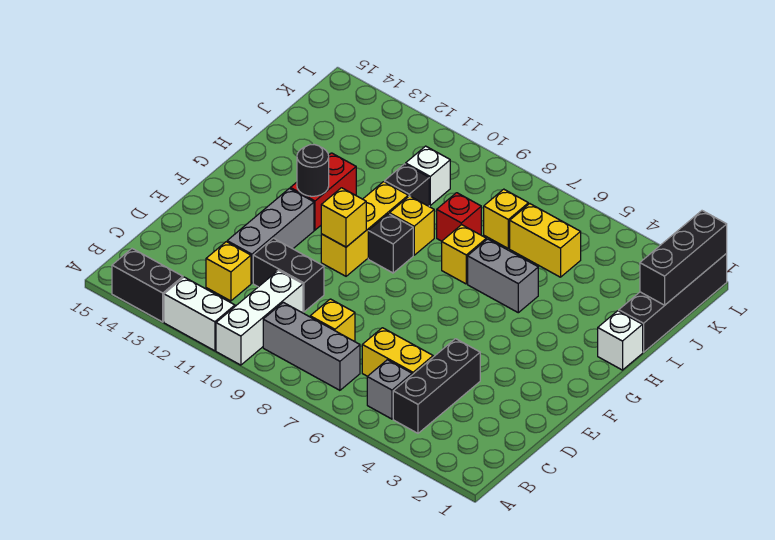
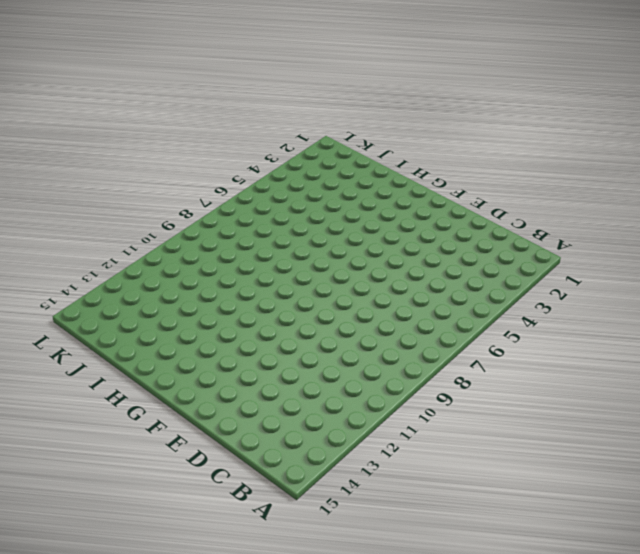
none -> white brick A10:C10 level 1
none -> white brick A11:A12 level 1
none -> black brick A13:A14 level 1

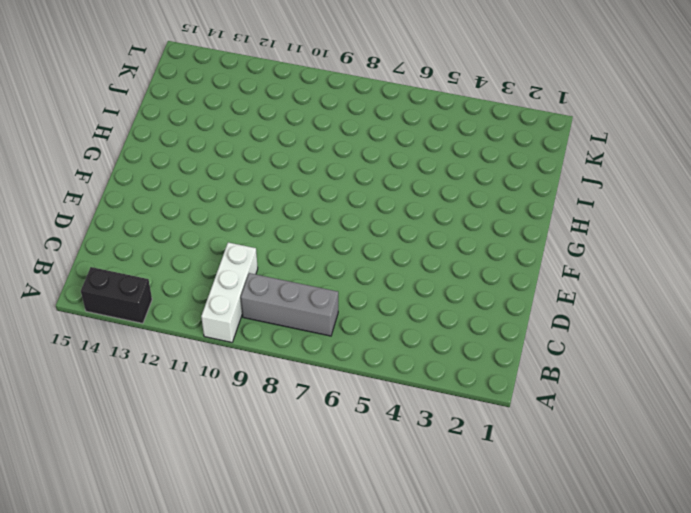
none -> white brick A11:A12 level 1
none -> black brick B4:D4 level 1
none -> grey brick B5 level 1

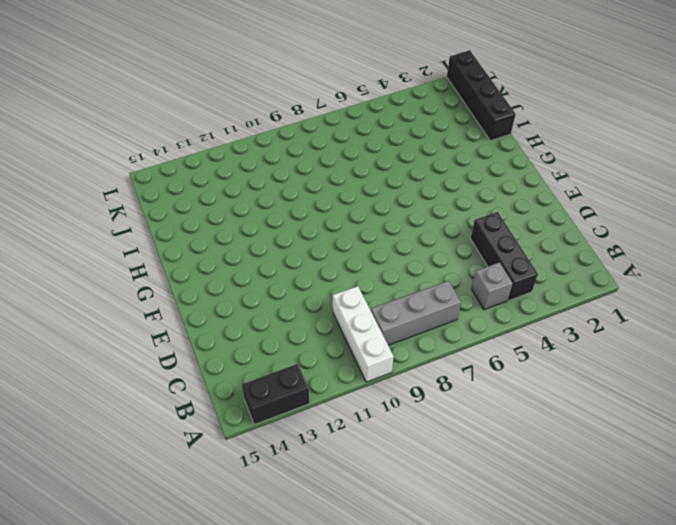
none -> white brick A11:A12 level 1
none -> yellow brick C5:C6 level 1
none -> yellow brick C8 level 1

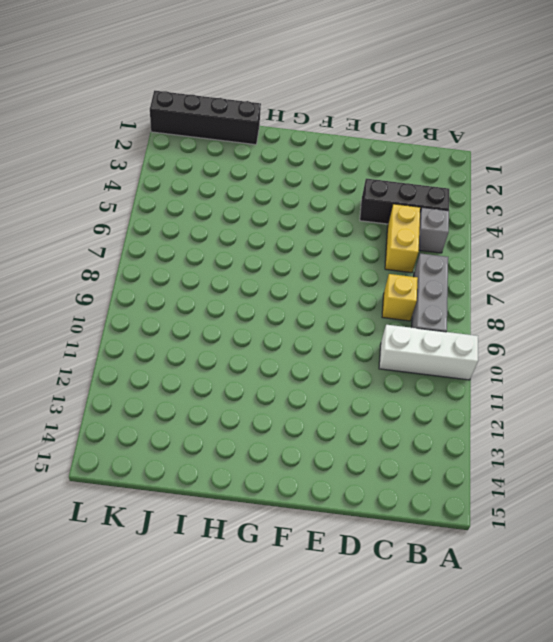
none -> white brick A11:A12 level 1
none -> black brick A13:A14 level 1
none -> yellow brick C12 level 1

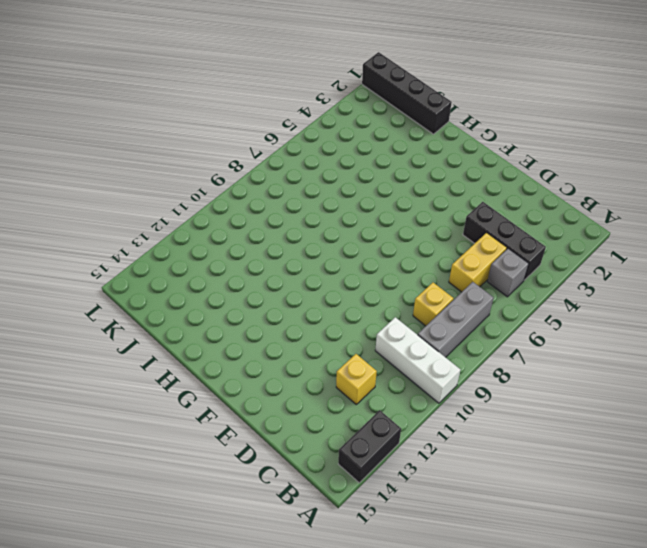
none -> white brick A11:A12 level 1
none -> black brick D10:D11 level 1
none -> grey brick D12:F12 level 1

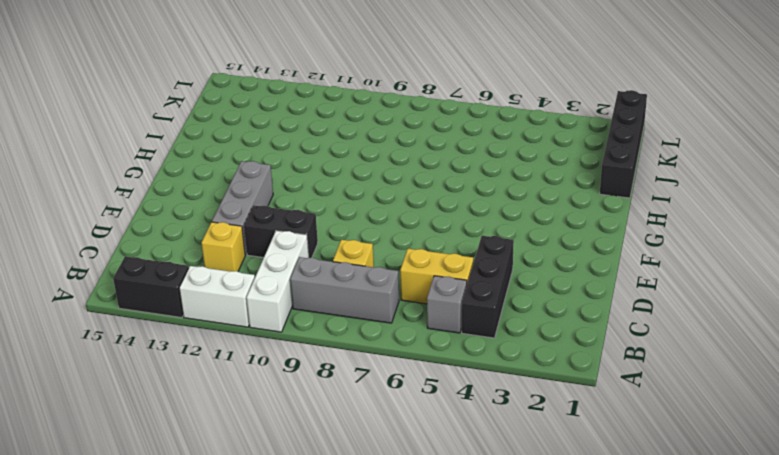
none -> yellow brick F10:H10 level 1
none -> black brick G9 level 1
none -> red brick G12:H12 level 1

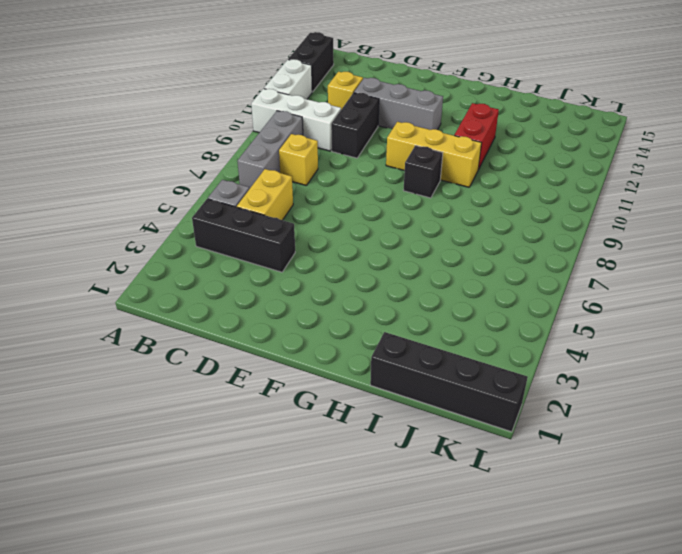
red brick H11:H12 level 1 -> red brick G12:H12 level 1
none -> white brick H1 level 1
none -> grey brick H5:H6 level 1
none -> yellow brick H7 level 1

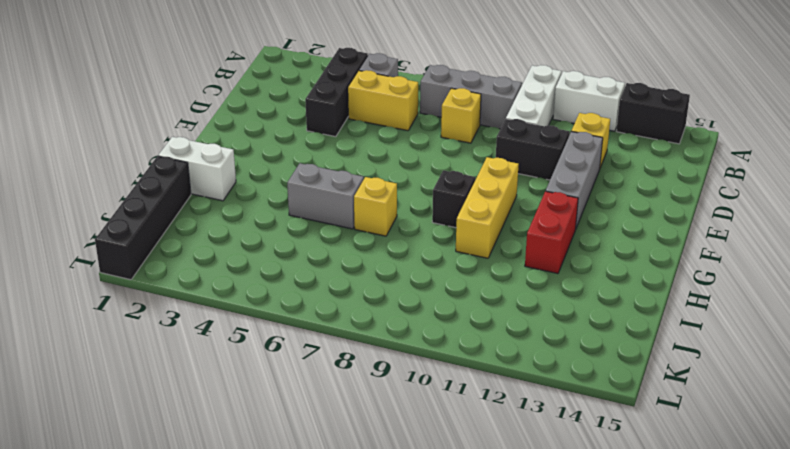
white brick H1:H2 level 1 -> white brick H1 level 1
none -> yellow brick H9 level 1
none -> red brick I8 level 1
none -> black brick I10 level 1

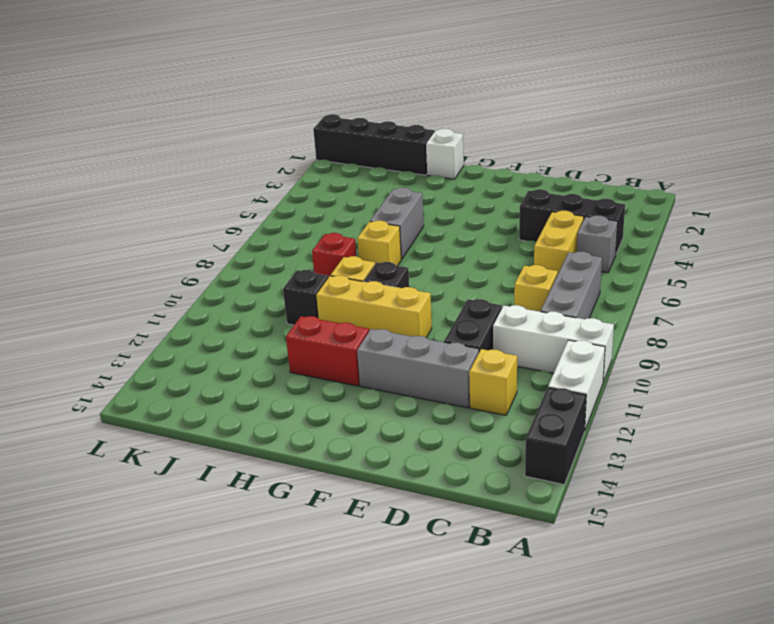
none -> yellow brick J5:J6 level 1
none -> yellow brick J7 level 1
none -> white brick J10 level 1

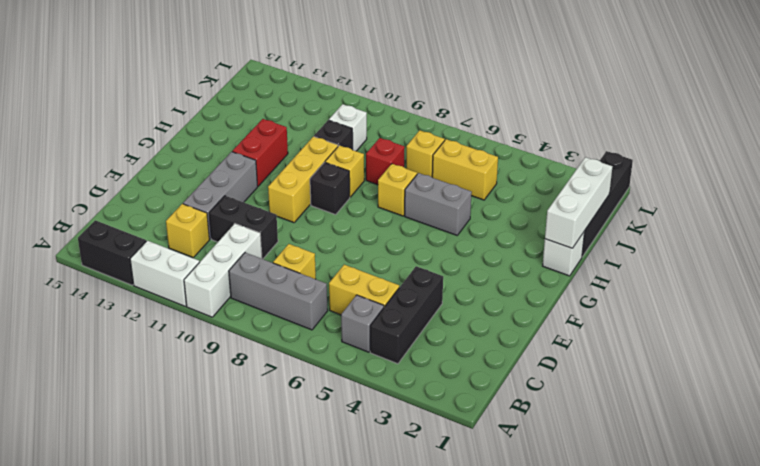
white brick H1:J1 level 2 -> black brick J1:L1 level 2
none -> yellow brick F10 level 2
none -> black round brick G12 level 2

